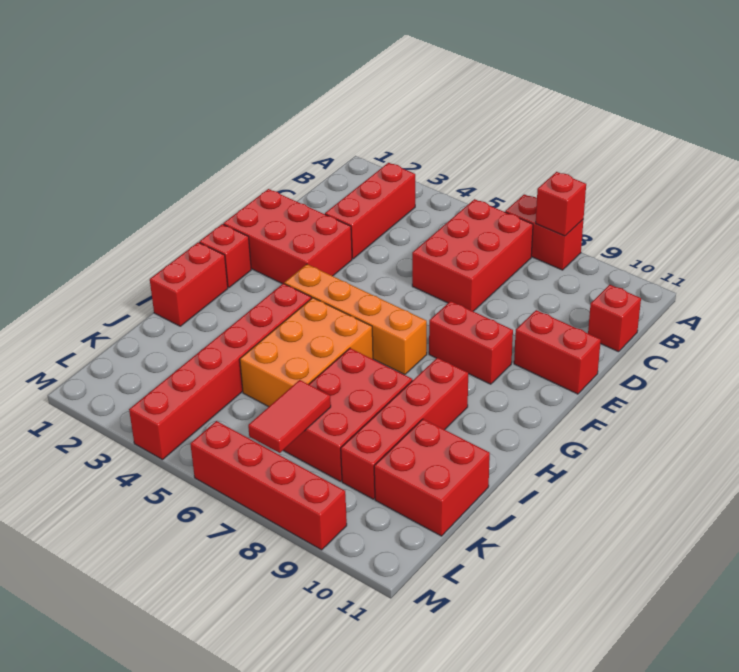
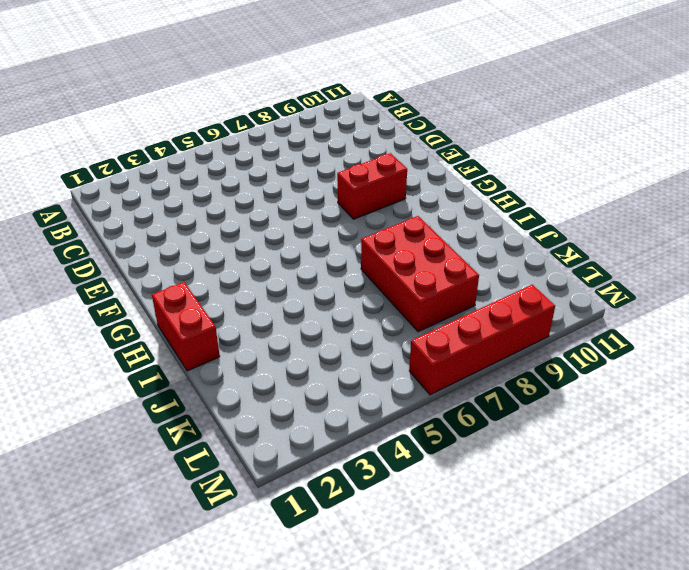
none -> red brick A7:A8 level 1
none -> red brick B3:D3 level 1
none -> red brick B6:D7 level 1

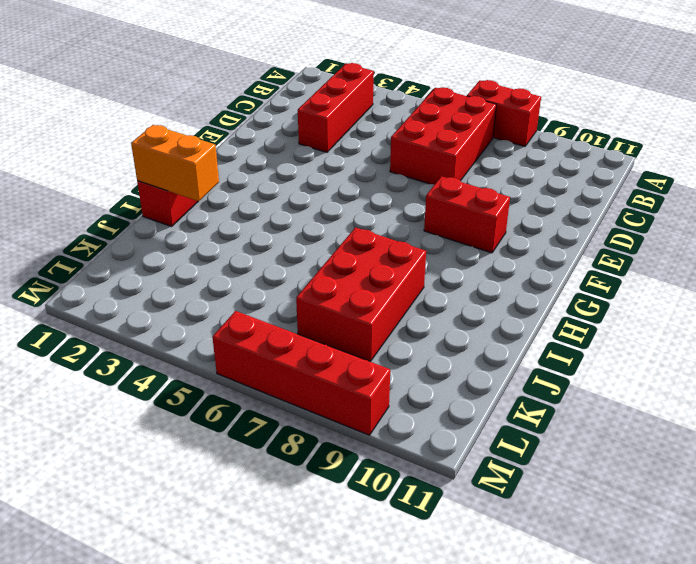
orange brick I1:I2 level 2 -> none
none -> red brick C11 level 1
none -> red brick E1:F3 level 1
none -> red brick E10:E11 level 1

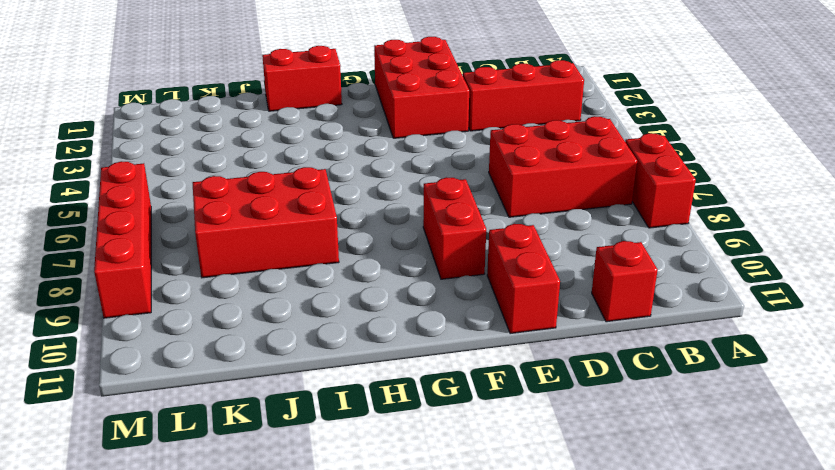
none -> red brick G1 level 1
none -> orange brick G4:G7 level 1
none -> red brick H4:M4 level 1

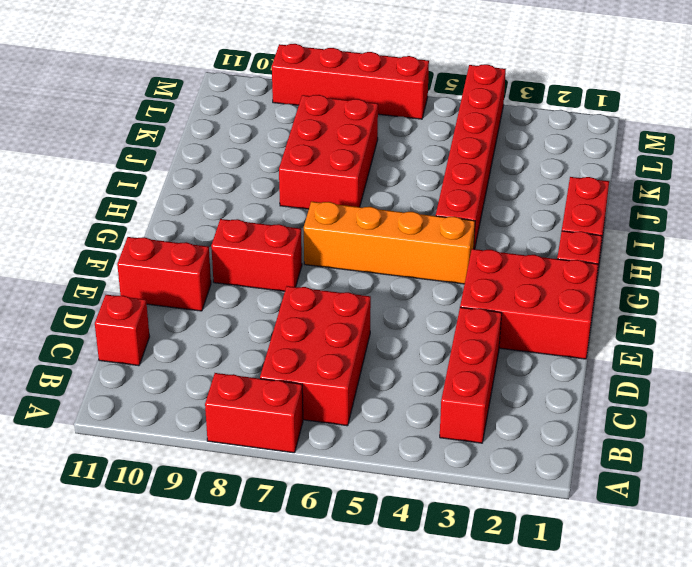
none -> orange brick H5:J6 level 1
none -> red brick H9:K9 level 1
none -> red brick J10:K11 level 1

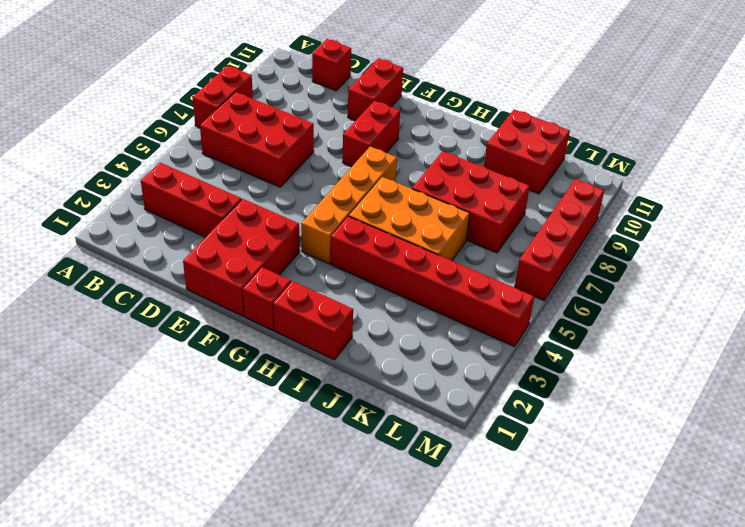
none -> red brick H9:K9 level 1
none -> red brick A8 level 2
none -> red tile K7:L7 level 2

